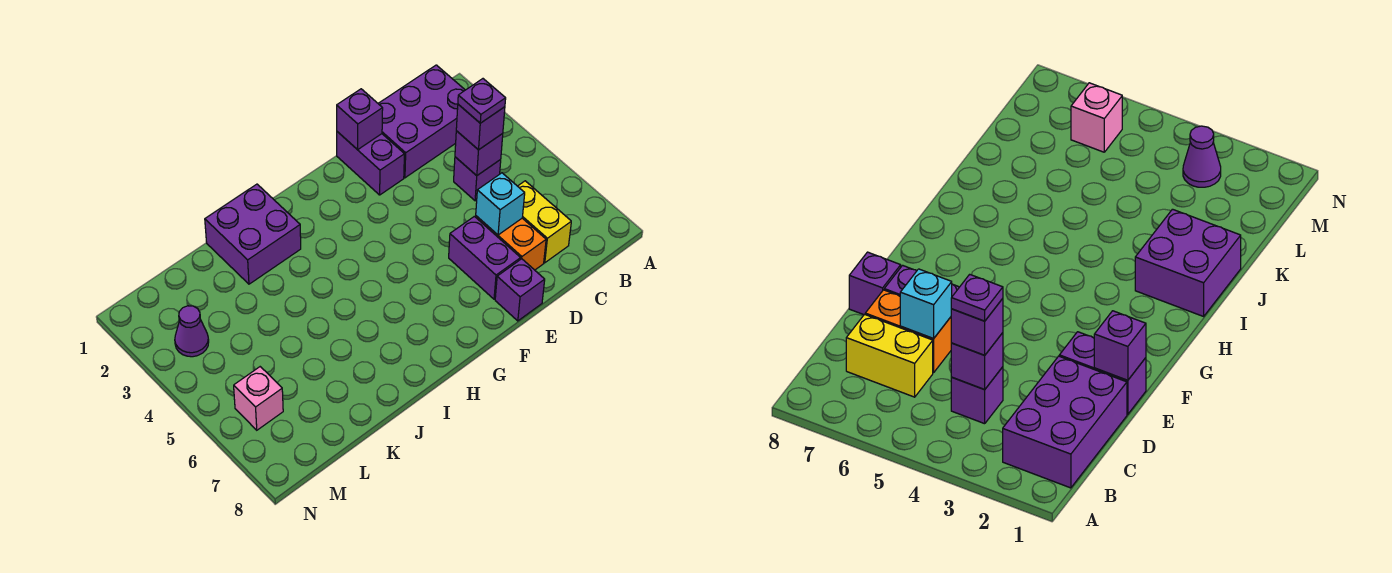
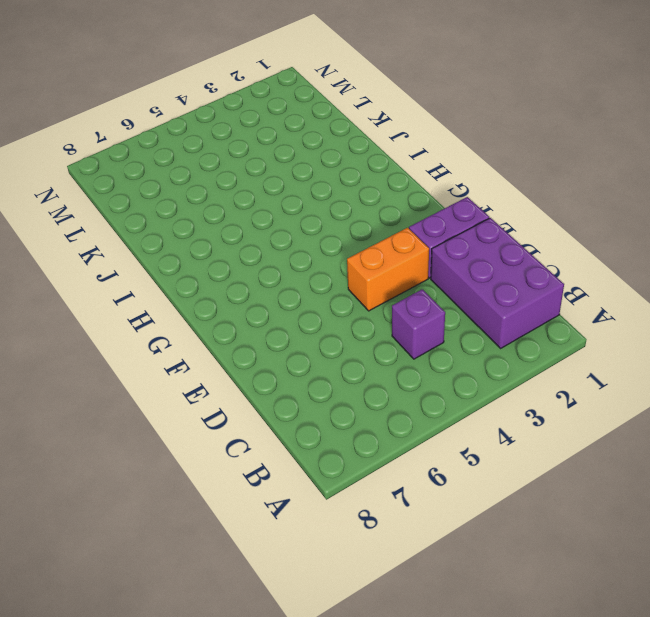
orange brick E3:E4 level 1 -> orange brick D6:D7 level 1
none -> yellow brick C6:C7 level 1
none -> purple brick E6:E7 level 1
none -> purple brick E8 level 1

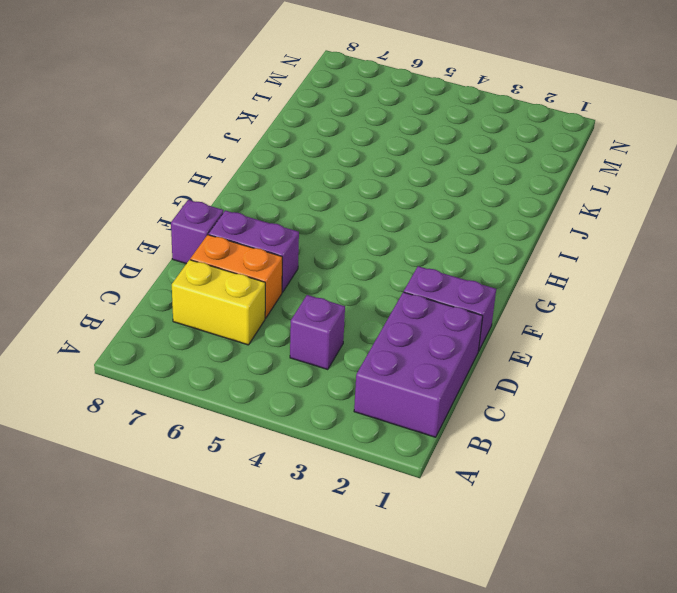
none -> purple brick I1:J2 level 1
none -> purple cone M3 level 1
none -> pink brick M6 level 1

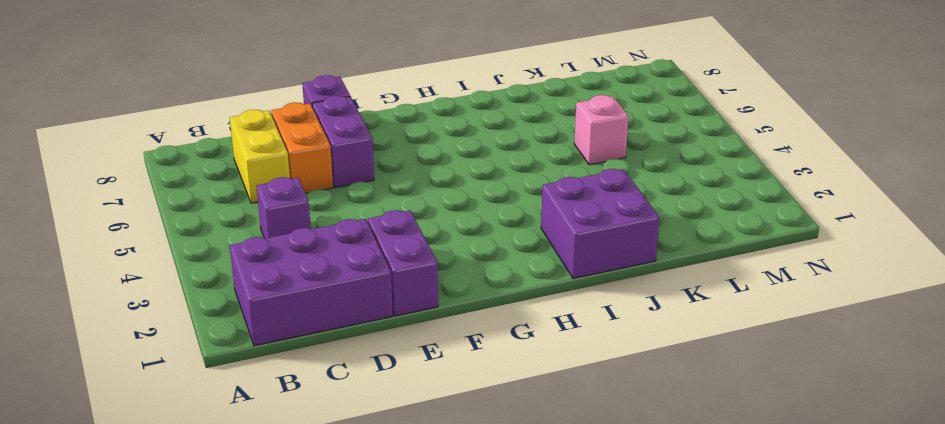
pink brick K5 level 1 -> pink brick M6 level 1
none -> purple cone M3 level 1
none -> purple brick C4 level 2
none -> cyan brick D6 level 2

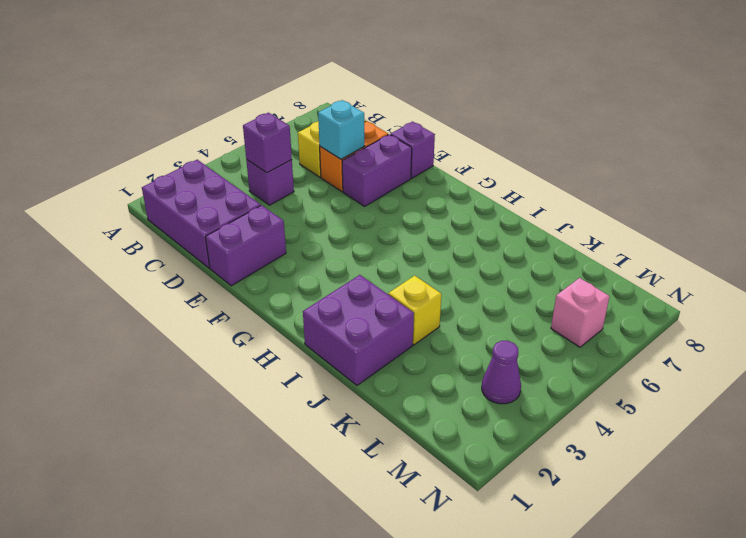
yellow brick J3 level 1 -> none
none -> purple brick E1 level 2
none -> purple brick C4 level 3
none -> purple plate C4 level 4

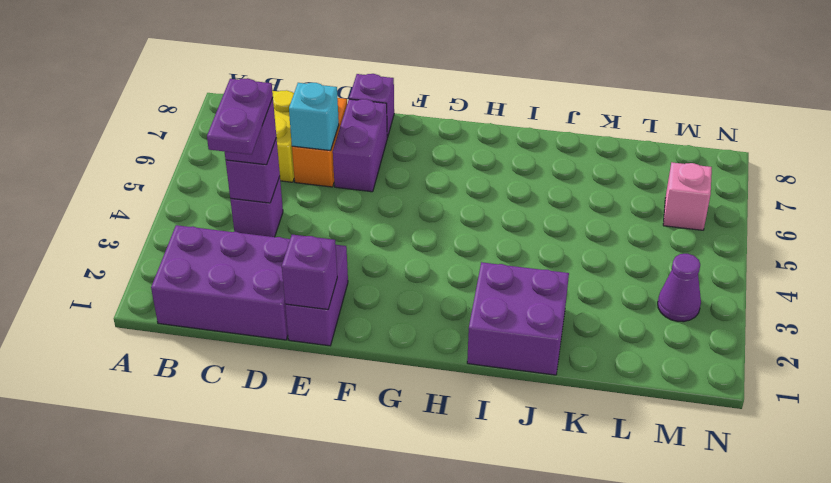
purple plate C3:C4 level 4 -> purple plate C4 level 4

